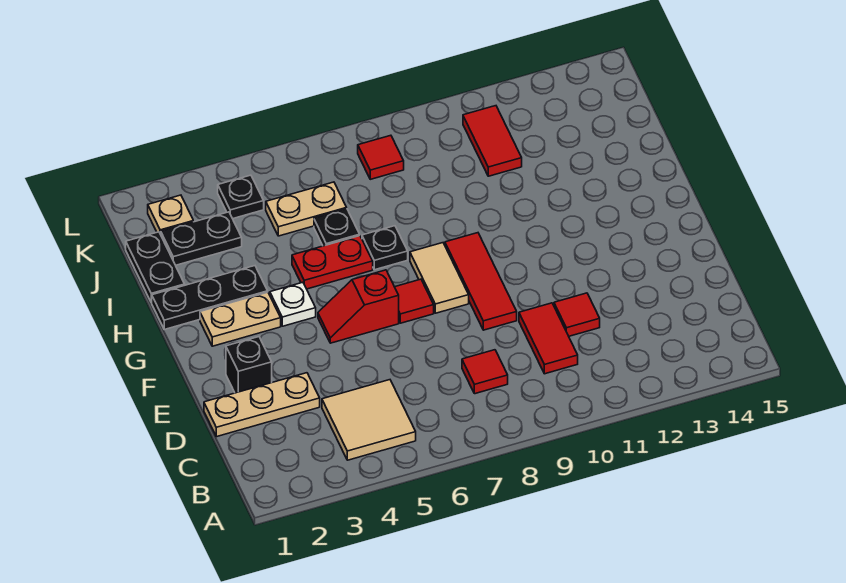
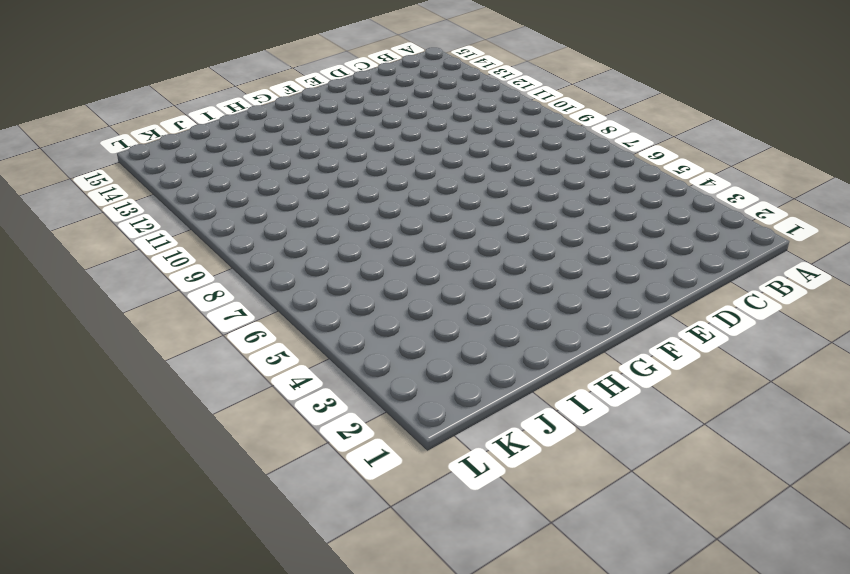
none -> tan tile B4:C5 level 1
none -> red tile C8 level 1
none -> red tile C10:D10 level 1

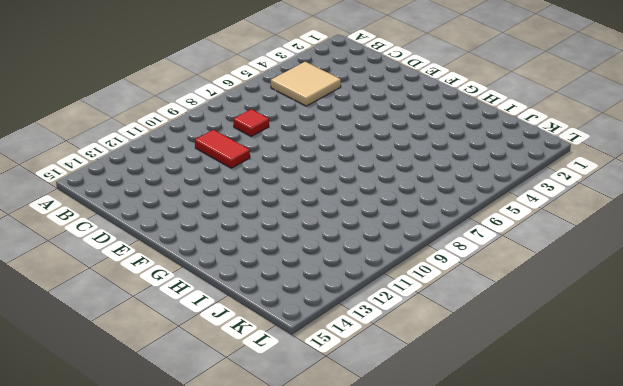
none -> tan plate D1:D3 level 1
none -> red tile D11 level 1
none -> black brick E2 level 1

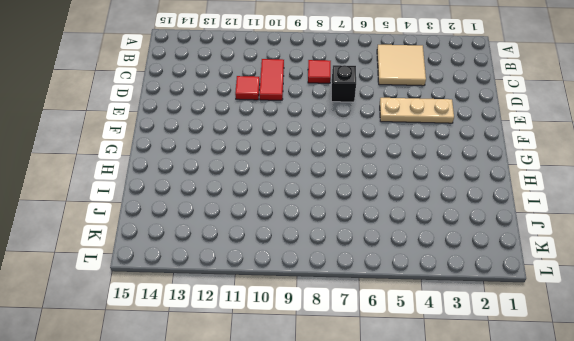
black brick D7 level 1 -> black brick E2 level 1
tan plate E3:E5 level 1 -> tan plate D1:D3 level 1
none -> red tile E9:G9 level 1
none -> red slope F5:F6 level 1 top 6
none -> red tile F7 level 1

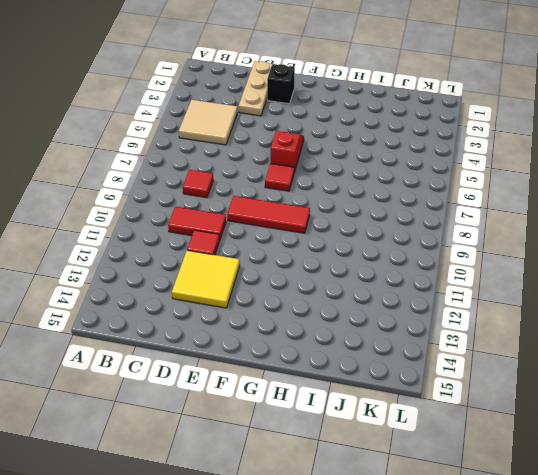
yellow tile D12:E13 level 1 -> none
none -> tan tile F8:G8 level 1
none -> tan plate G2:G3 level 1
none -> white plate G4 level 1

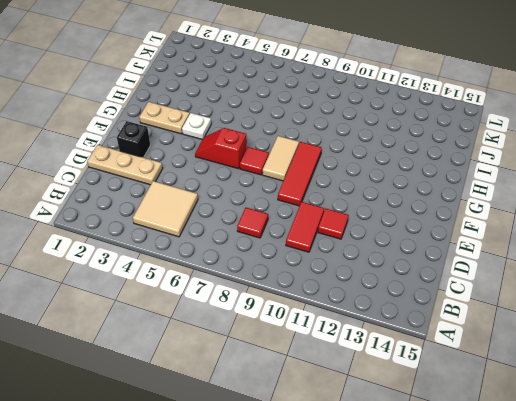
none -> black plate H1:H3 level 1
none -> red plate H5:H6 level 1
none -> black plate H7 level 1

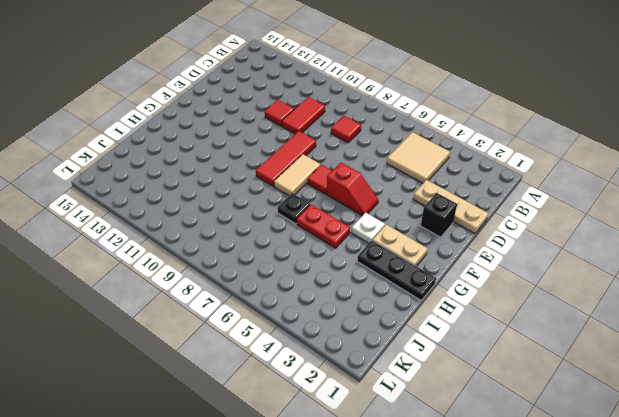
none -> black plate I1:J1 level 1
none -> black plate I6 level 1
none -> black plate J2:J3 level 1

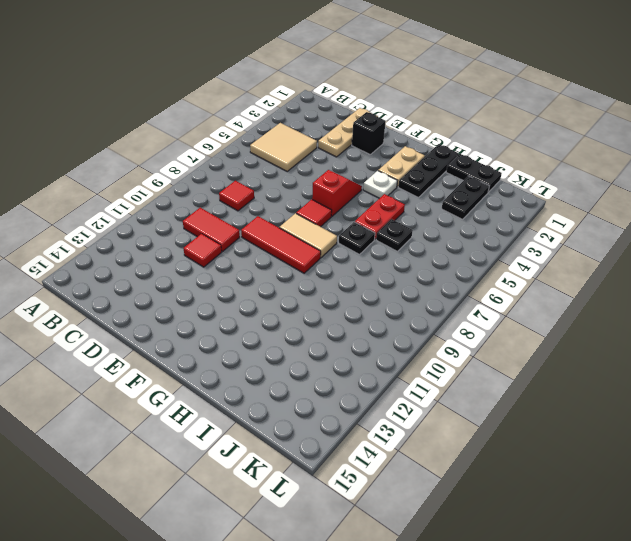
none -> tan plate J5:J6 level 1
none -> red tile J11:K11 level 1
none -> tan plate K2 level 1

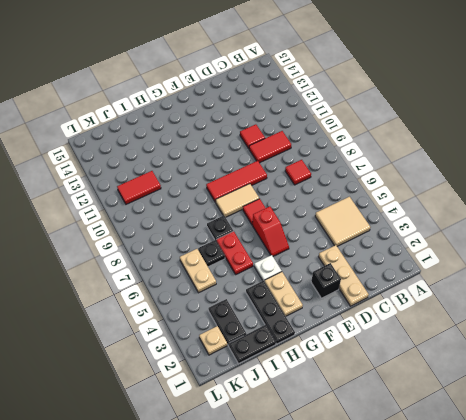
none -> black plate K4 level 1
none -> red tile K8 level 1

